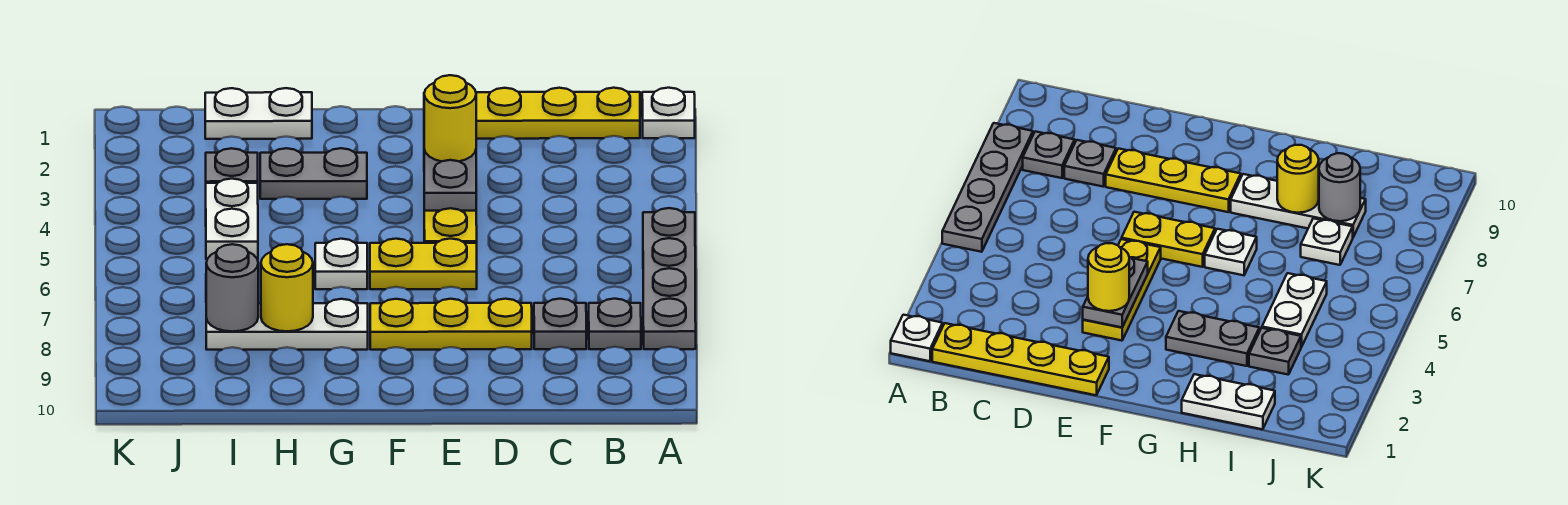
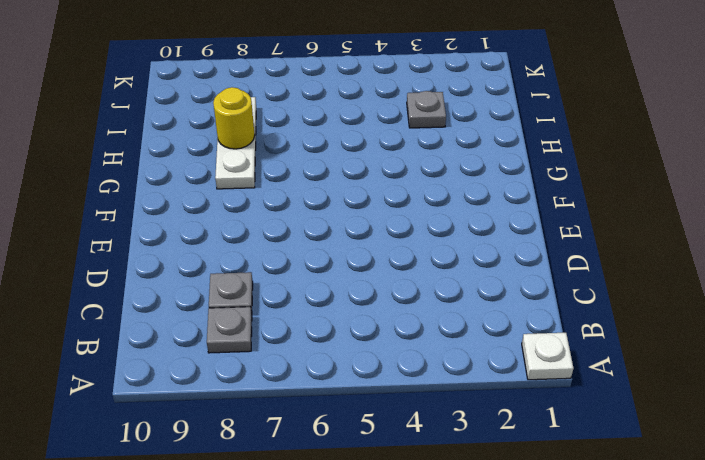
none -> grey plate A5:A8 level 1
none -> yellow plate B1:E1 level 1
none -> yellow plate D8:F8 level 1

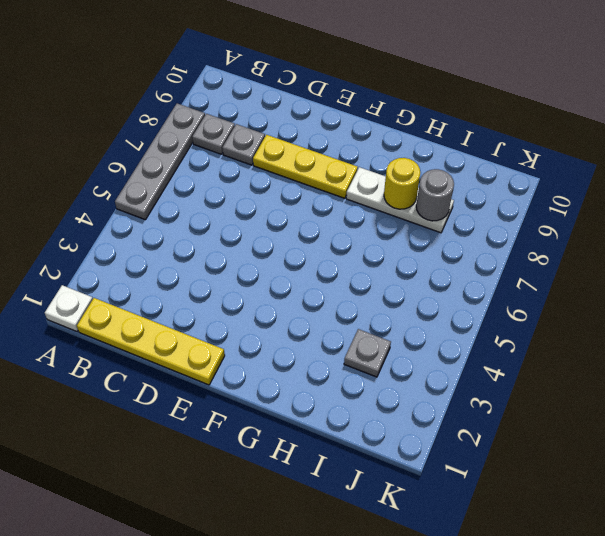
none -> yellow plate E3:E5 level 1
none -> yellow plate E6:F6 level 1
none -> grey plate G3:H3 level 1

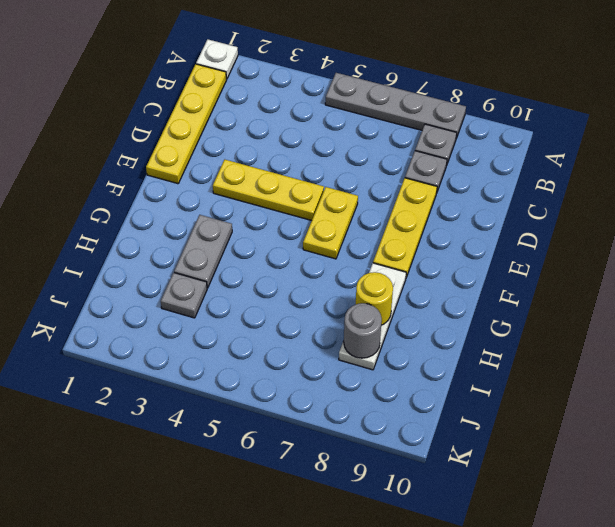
none -> white plate G6 level 1
none -> white plate H1:I1 level 1
none -> white plate I4:I5 level 1

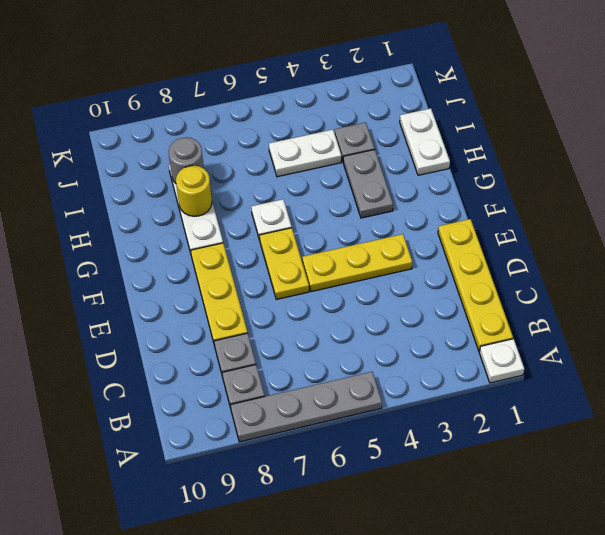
none -> white plate I7 level 1
none -> grey plate E3:E4 level 2
none -> yellow round brick E3 level 3

